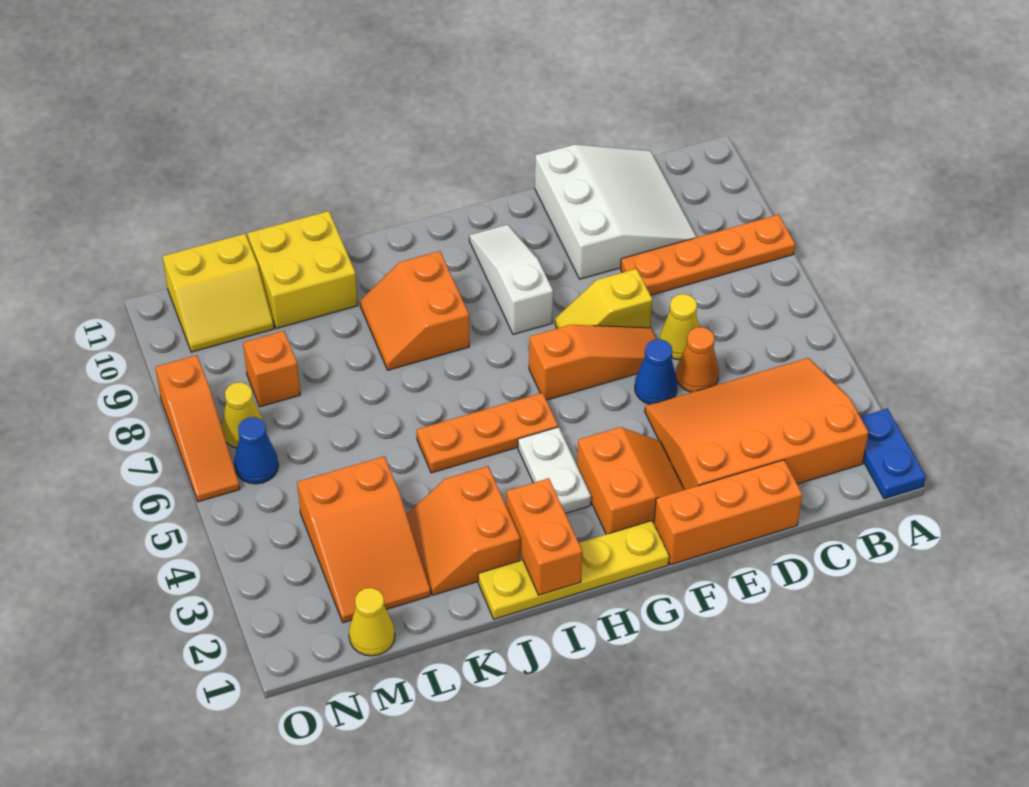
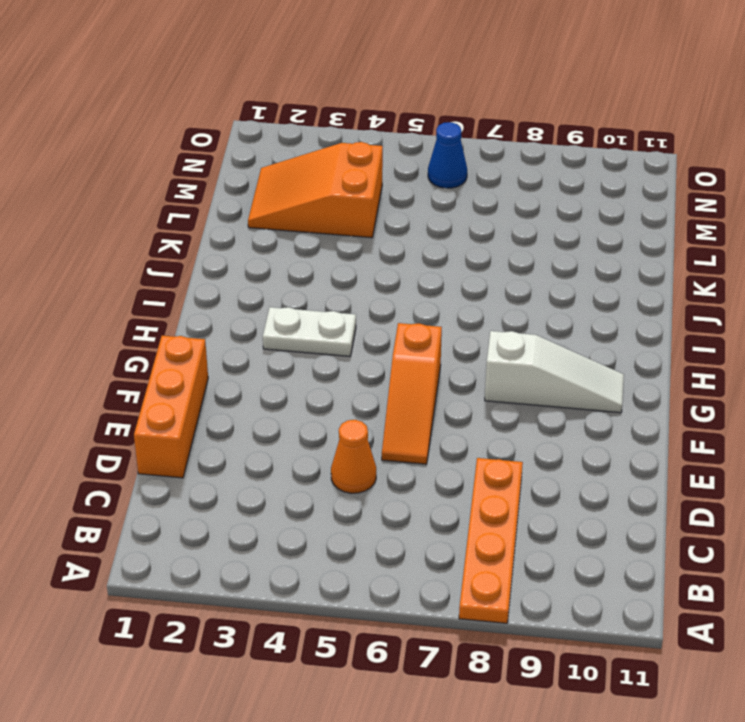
none -> blue plate A1:A2 level 1
none -> orange slope B2:E4 level 1 top 2
none -> white slope C9:E11 level 1 top E

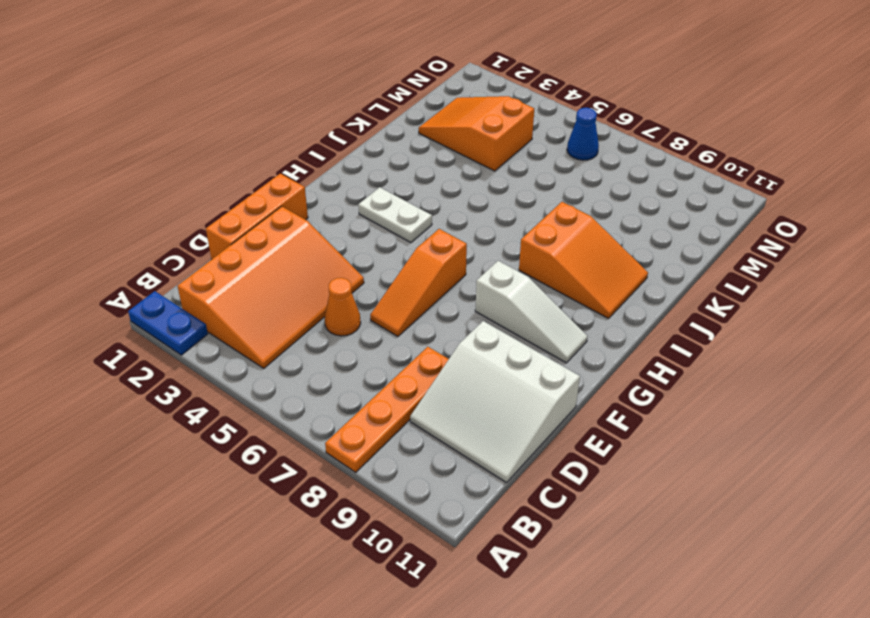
orange slope I8:J10 level 1 top 8 -> orange slope I8:J9 level 1 top I
none -> yellow cone D6 level 1
none -> blue cone E5 level 1
none -> yellow slope E7:F7 level 1 top E

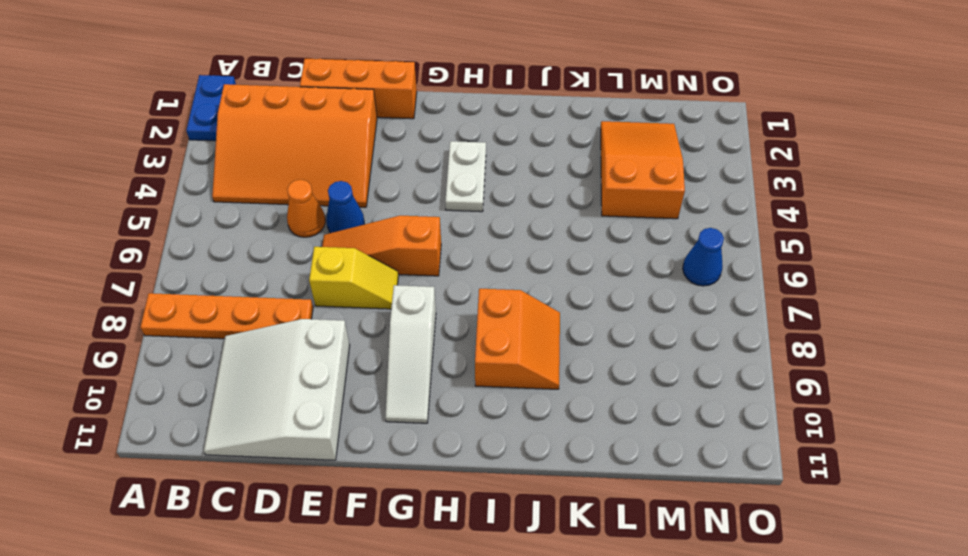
none -> yellow cone D6 level 1
none -> orange slope F2:G3 level 1 top G
none -> yellow plate G1:J1 level 1

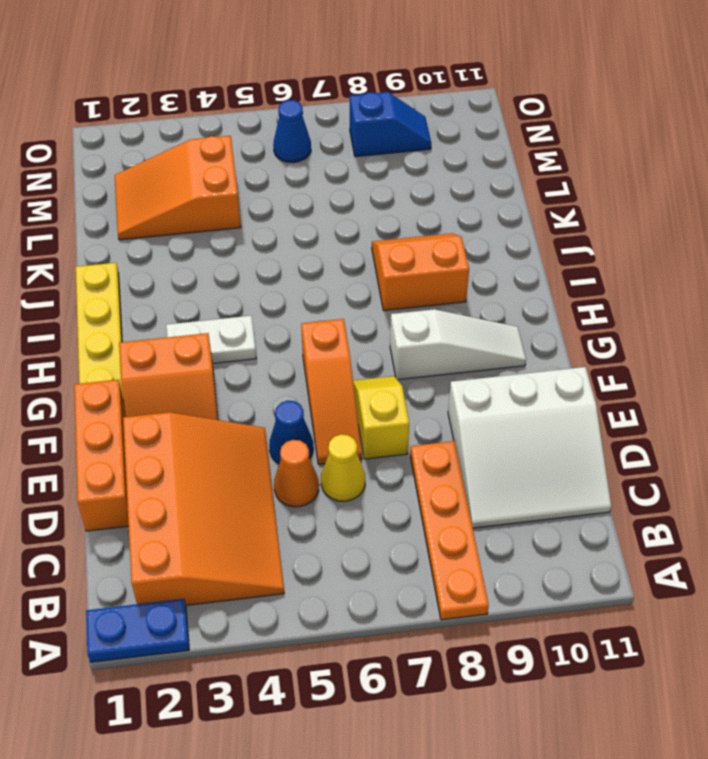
blue slope N8:N9 level 1 top 8 -> none
none -> orange plate H5:J5 level 1
none -> orange slope J2:K3 level 1 top J
none -> yellow brick K10:L11 level 1

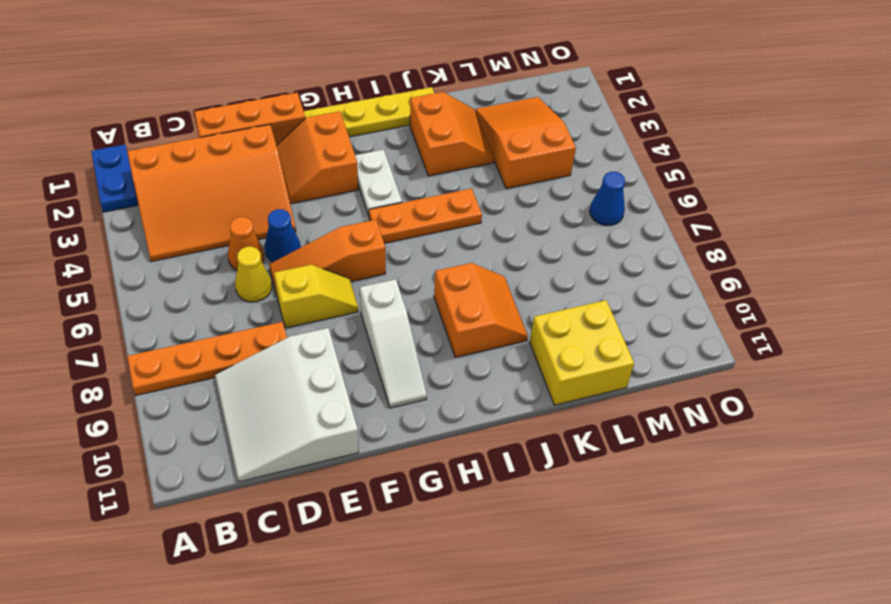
none -> yellow cone M1 level 1
none -> orange brick M8 level 1
none -> yellow slope M10:N11 level 1 top 11

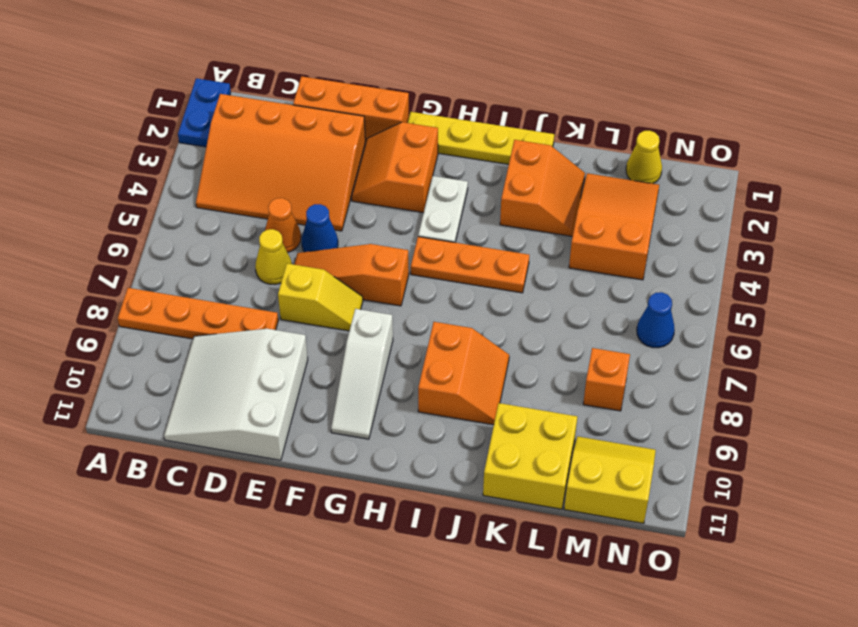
none -> yellow cone N7 level 1
none -> orange slope O6:O8 level 1 top 8
none -> orange brick I1:I2 level 2

